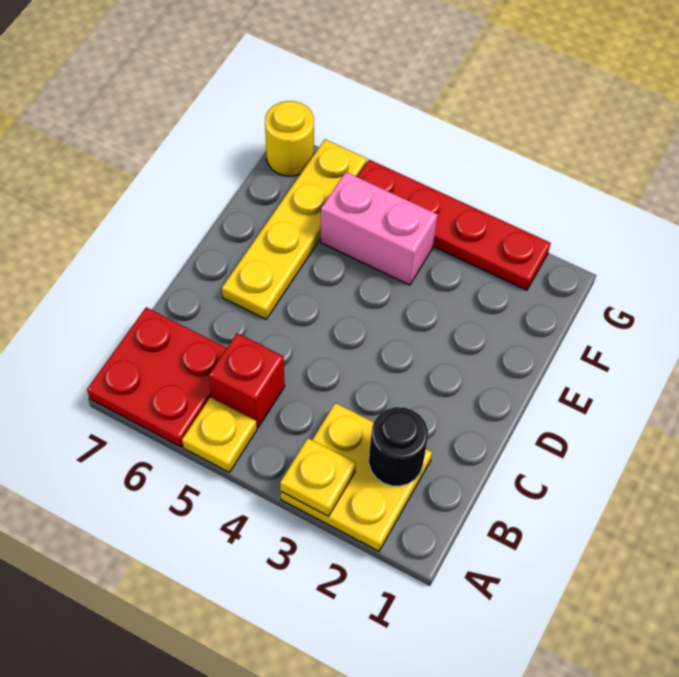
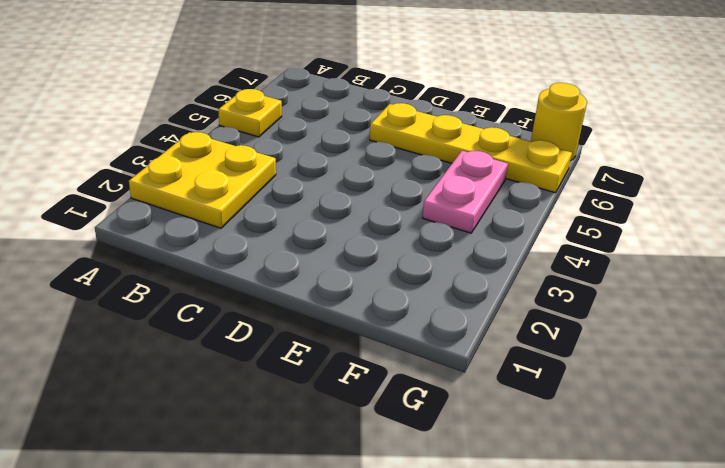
pink plate F4:F5 level 1 -> pink brick F4:F5 level 1
none -> red plate A6:B7 level 1
none -> red brick B5 level 1

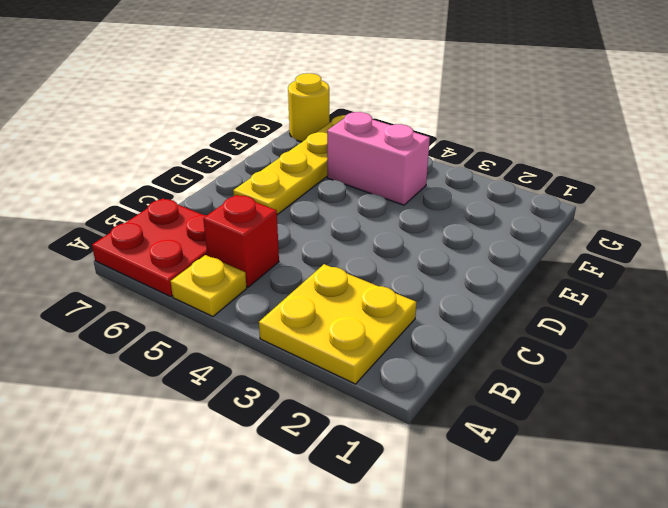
none -> red plate G2:G5 level 1
none -> yellow plate A3 level 2

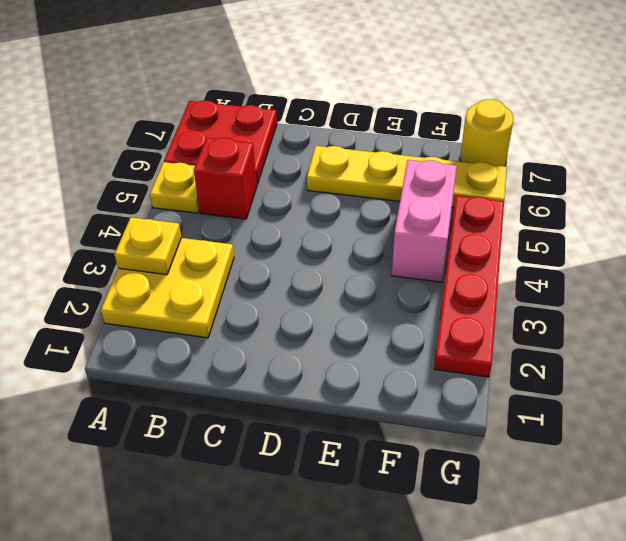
none -> black round brick B2 level 2

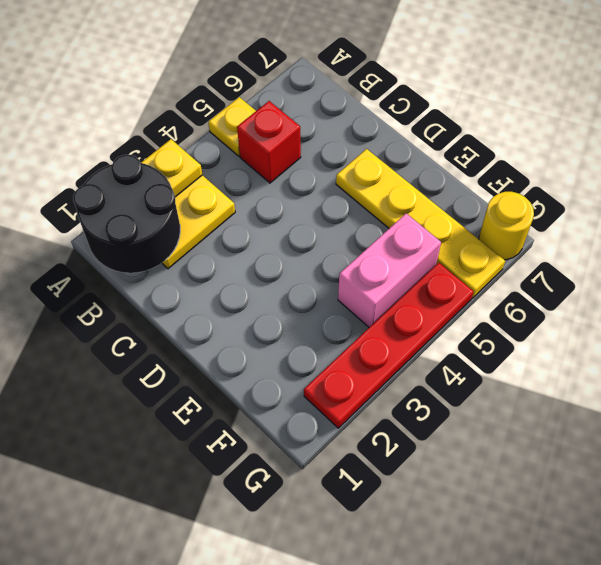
black round brick A1:B2 level 2 -> black round brick B2 level 2
none -> red plate A6:B7 level 1

